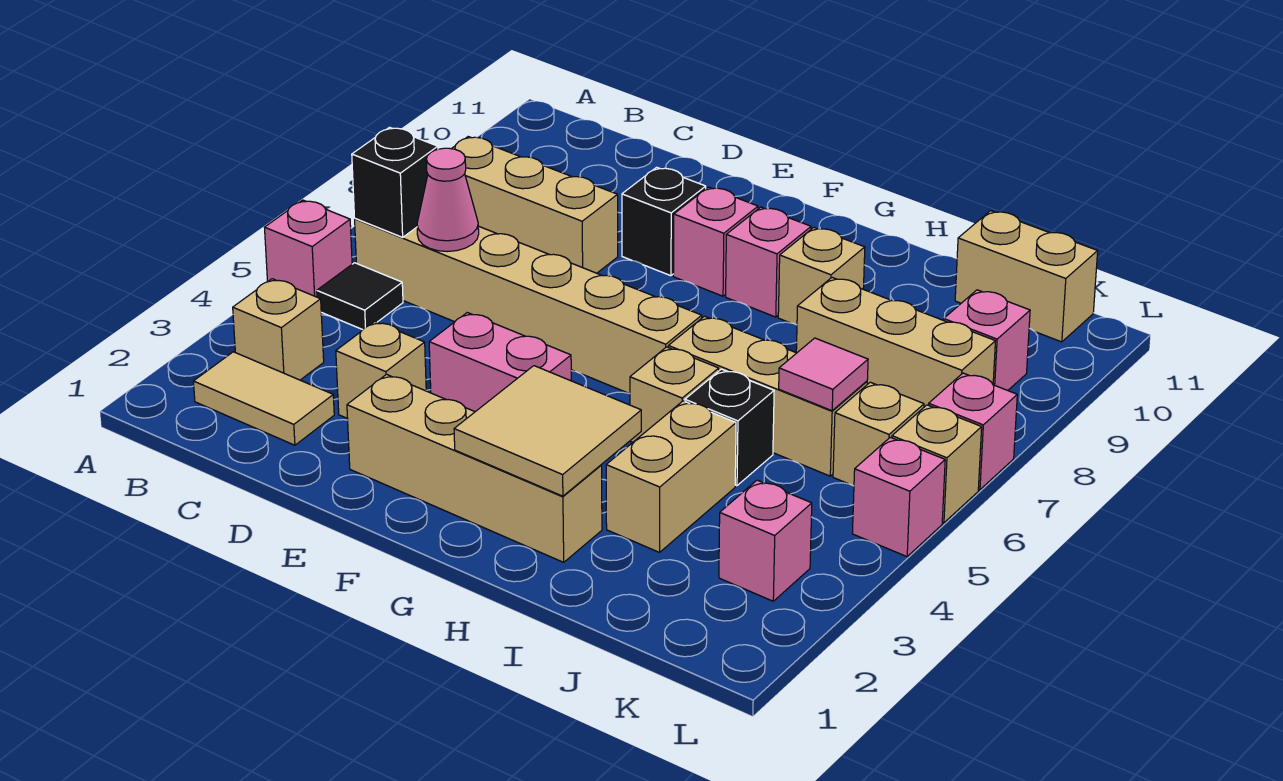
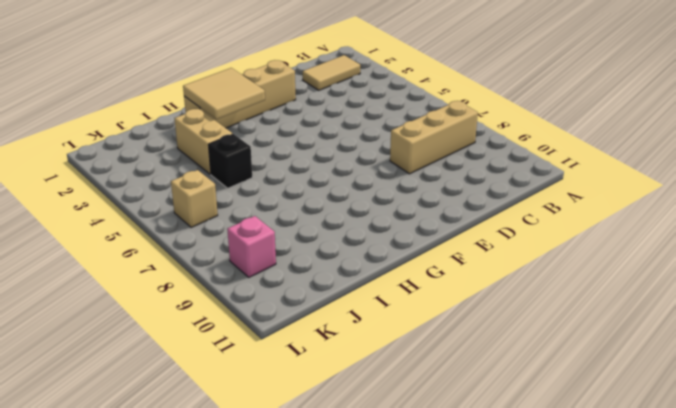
none -> pink brick A5 level 1
none -> tan brick B3 level 1
none -> black tile B5 level 1

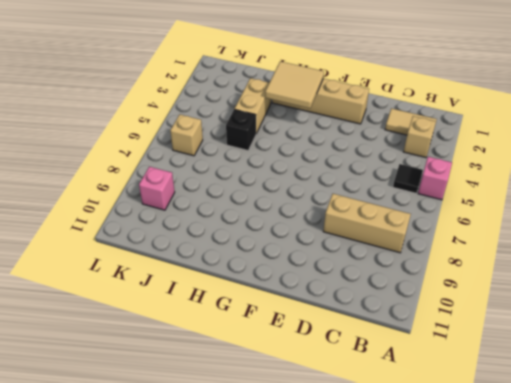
none -> tan brick B6:G6 level 1
none -> tan brick D3 level 1
none -> pink brick E4:F4 level 1

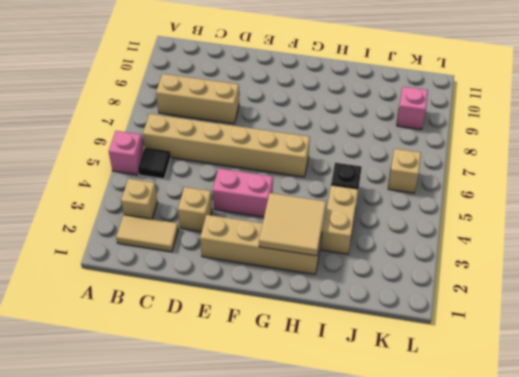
none -> black brick E9 level 1
none -> pink brick F9 level 1
none -> pink brick G9 level 1

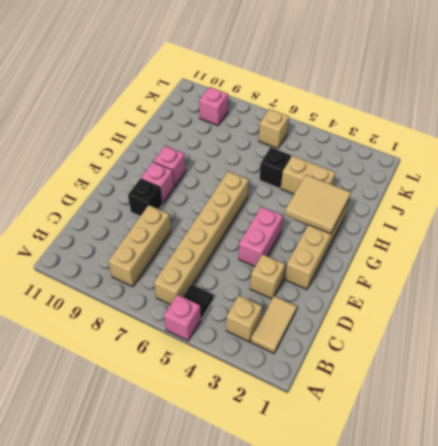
none -> tan brick H5 level 1
none -> tan brick H6:J6 level 1
none -> tan brick H9 level 1

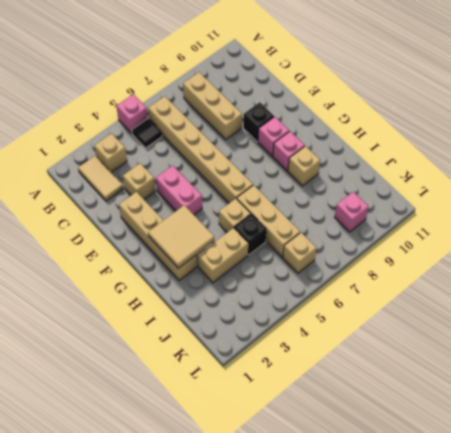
none -> tan brick I8:K8 level 1
none -> tan brick J11:K11 level 1
none -> pink brick K3 level 1

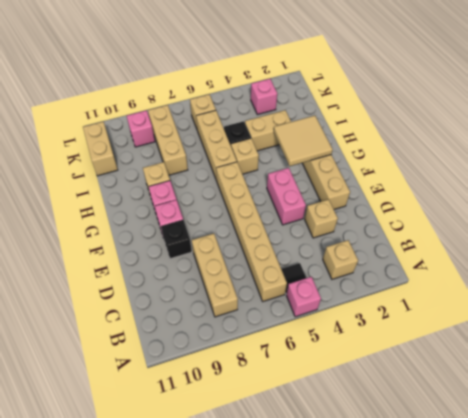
none -> tan tile B2:C2 level 1
none -> pink brick L5 level 1
none -> tan brick L6 level 1

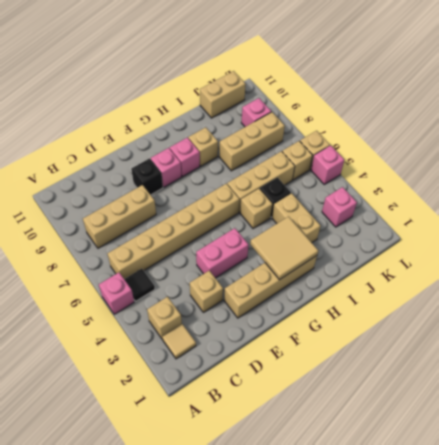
tan tile B2 level 1 -> tan tile B2:C2 level 1
none -> pink brick L7 level 1
none -> black brick B6 level 2
none -> pink cone C6 level 2

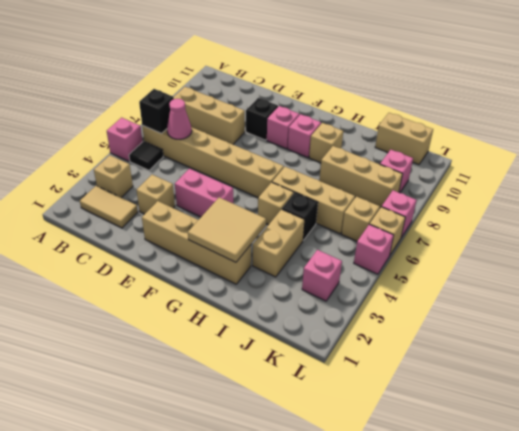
none -> pink tile J6 level 2

